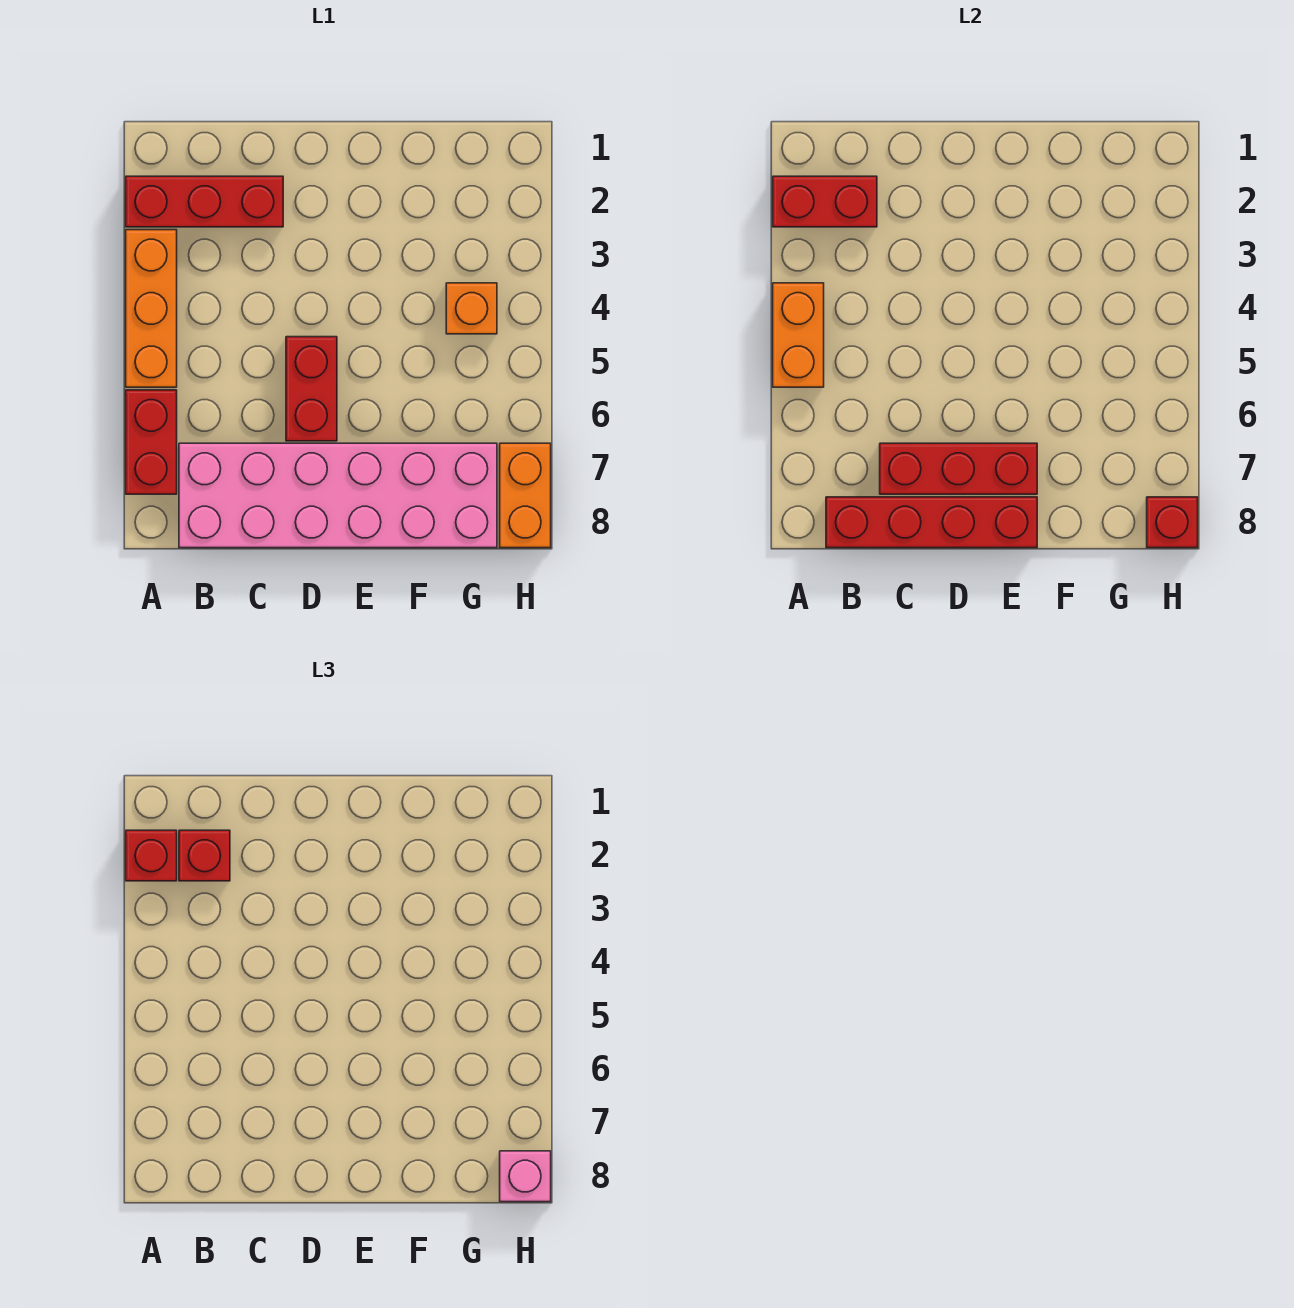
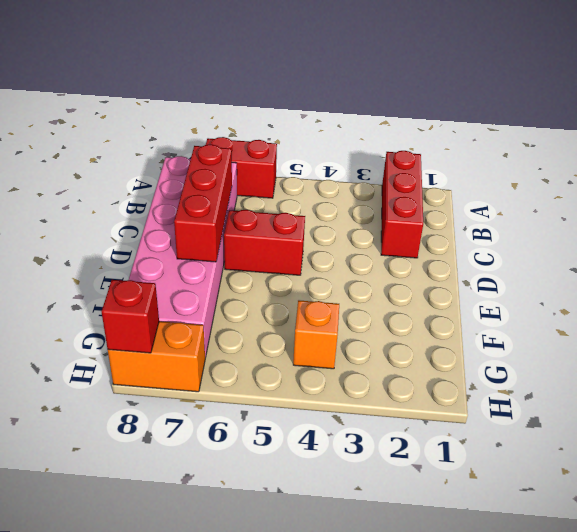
none -> orange brick A3:A5 level 1
none -> red brick A2:B2 level 2
none -> orange brick A4:A5 level 2

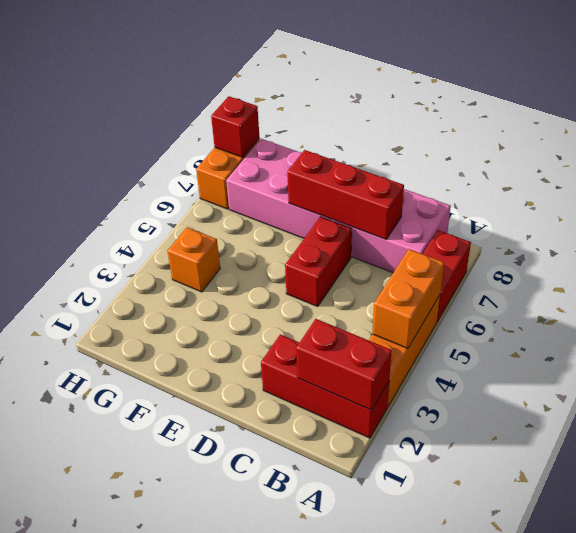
none -> red brick B8:E8 level 2
none -> red brick A2 level 3
none -> red brick B2 level 3

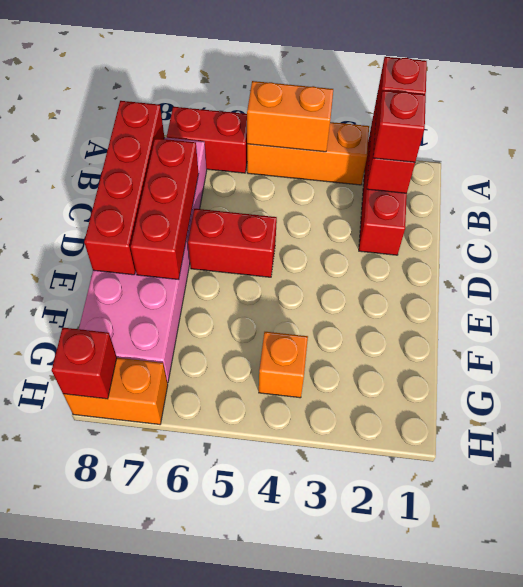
none -> pink brick H8 level 3

